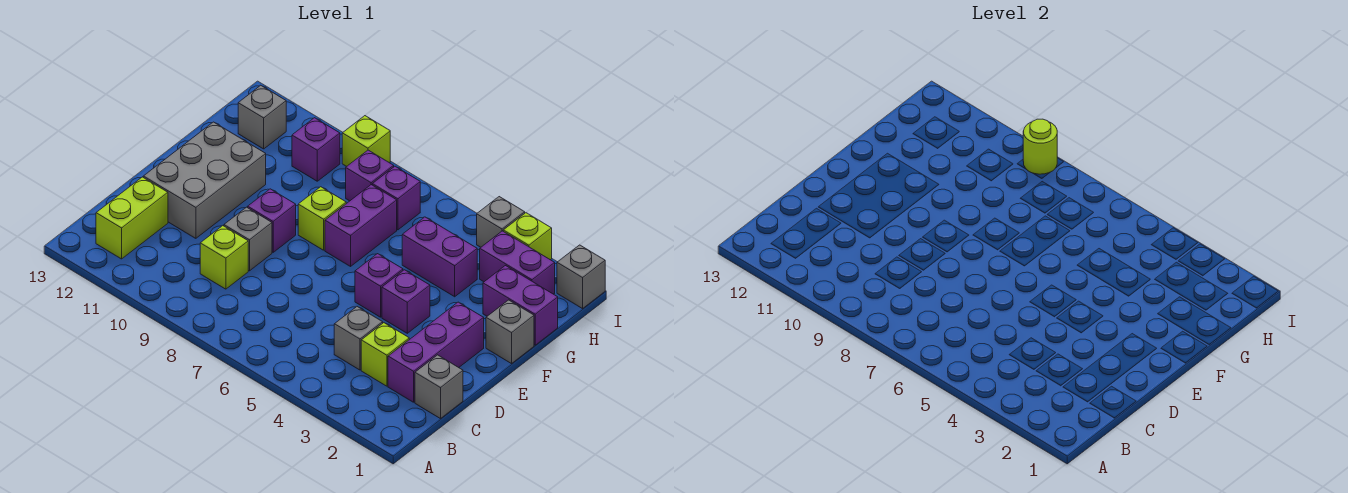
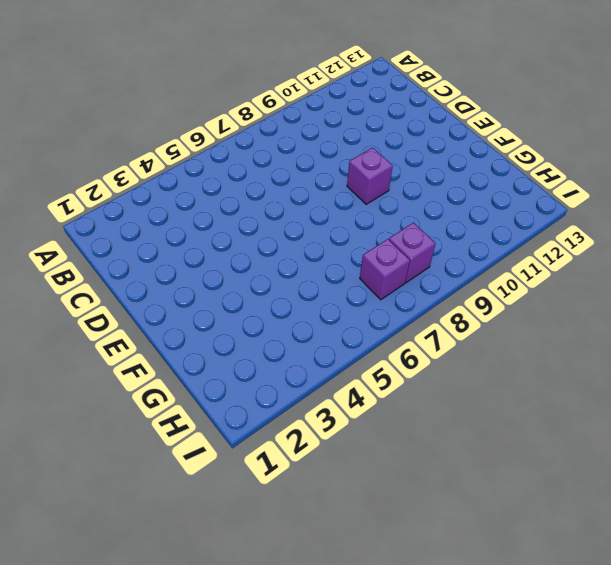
none -> lime brick B12:C12 level 1
none -> grey brick C1 level 1
none -> purple brick C2:E2 level 1

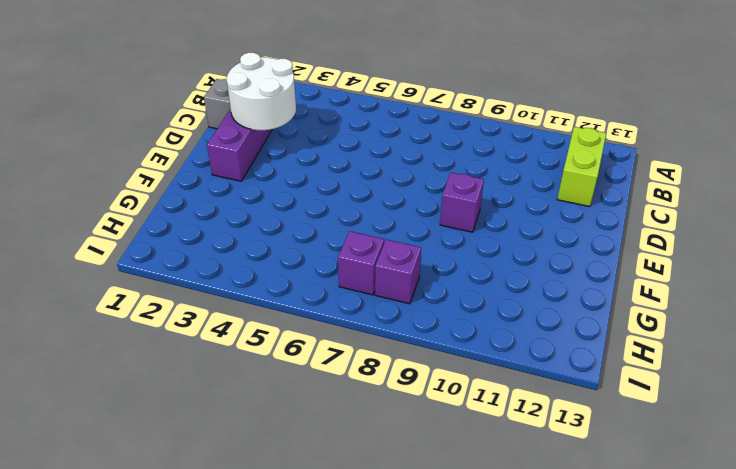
white round brick C2:D3 level 2 -> none
none -> lime brick C3 level 1
none -> grey brick C4 level 1
none -> lime brick C9 level 1

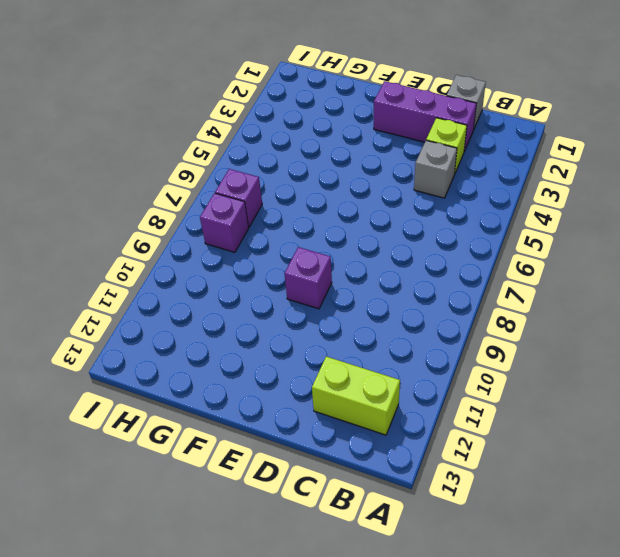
none -> lime brick C9 level 1
none -> grey brick D9 level 1
none -> grey brick D11:F12 level 1

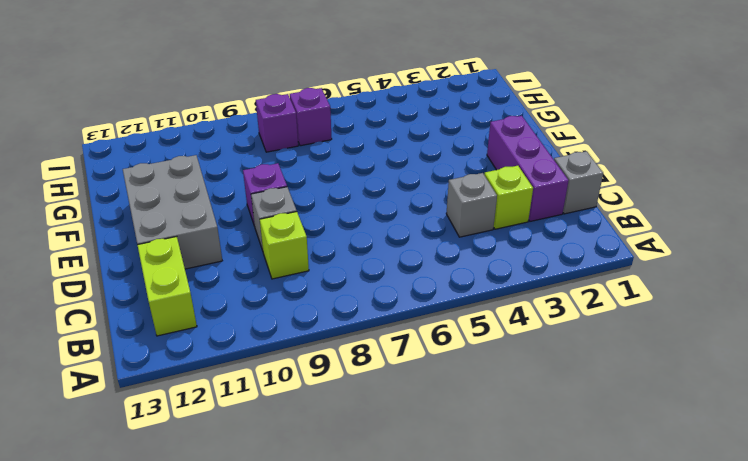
none -> purple brick E4 level 1
none -> purple brick E5 level 1
none -> grey brick F1 level 1

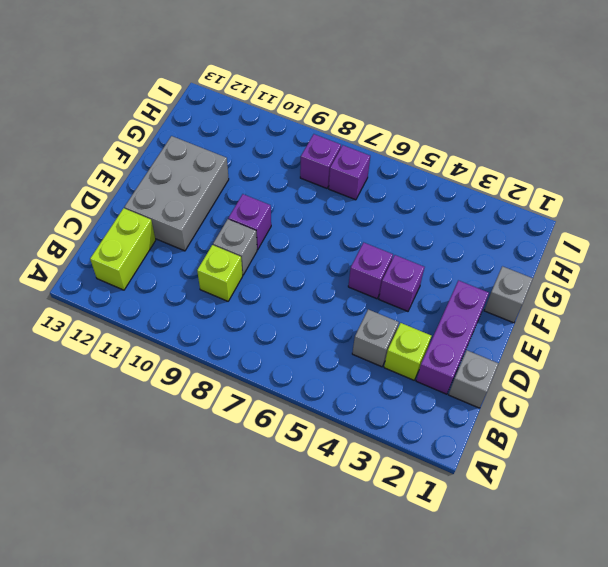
none -> purple brick F7:G7 level 1
none -> lime brick F8 level 1
none -> purple brick G1:G2 level 1

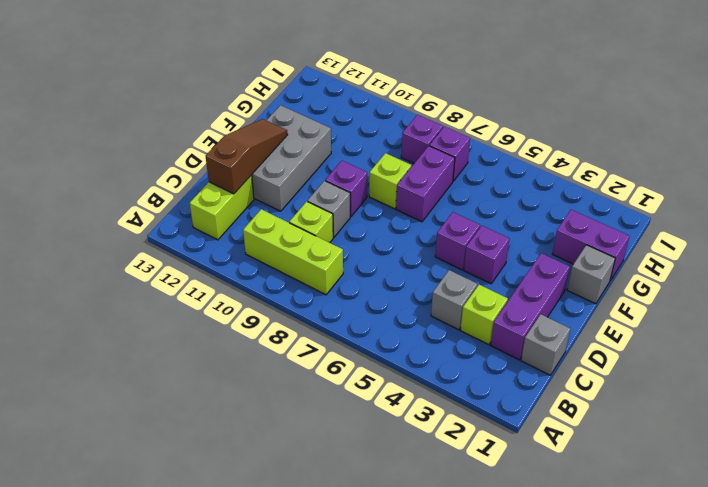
lime brick B8:B10 level 1 -> none
brown slope C12:E12 level 2 top C -> none
none -> purple brick G4:G5 level 1
none -> purple brick H2:H3 level 1
none -> purple brick H10 level 1

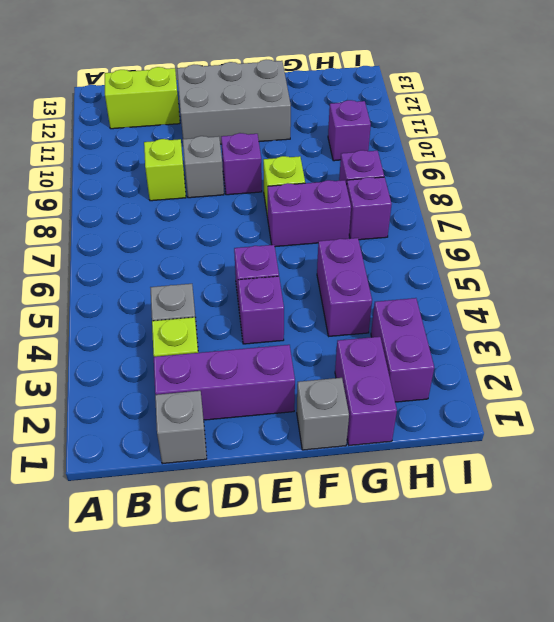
none -> grey brick H12 level 1
none -> grey brick I1 level 1
none -> lime brick I3 level 1

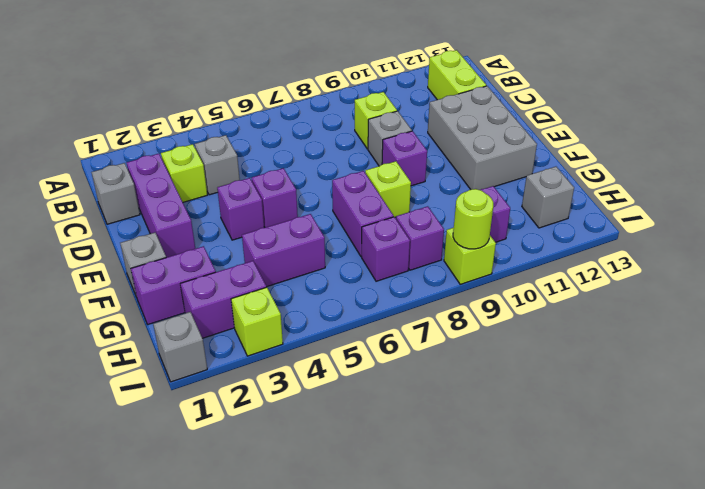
none -> grey brick I4 level 1

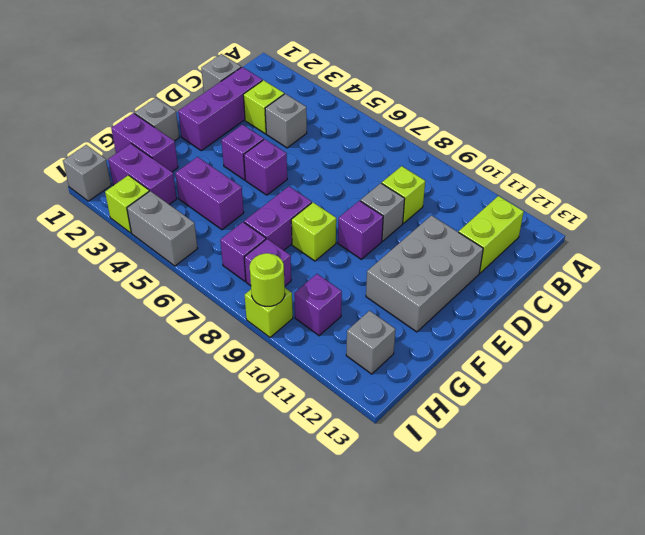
grey brick I4:I5 level 1 -> grey brick I4 level 1

